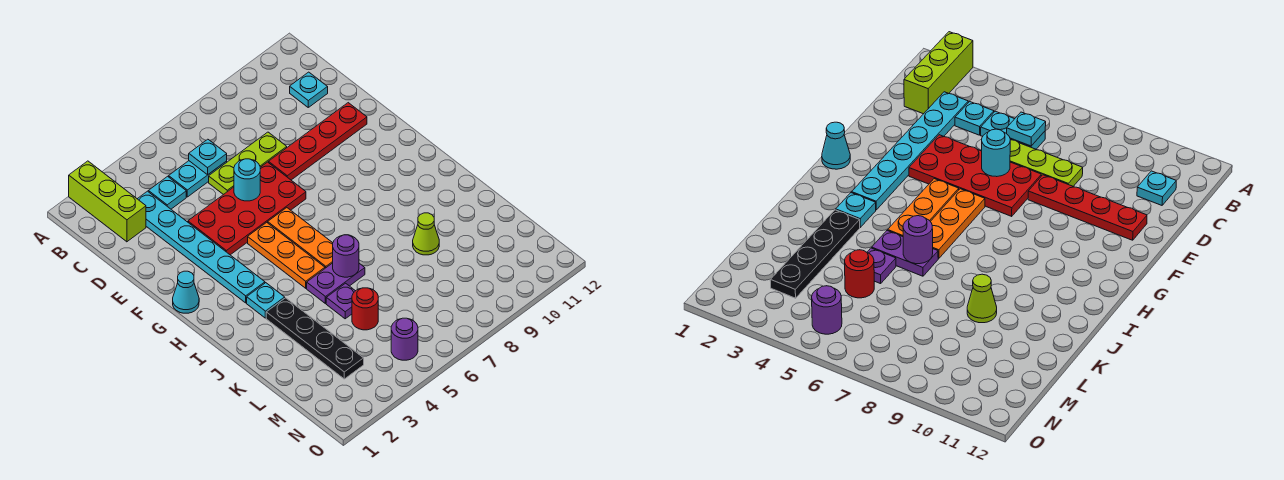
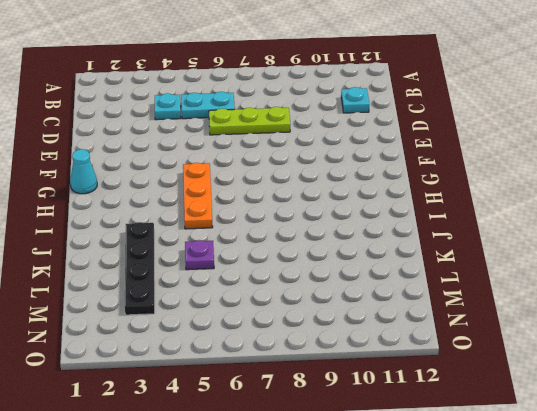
none -> lime brick A2:C2 level 1
none -> cyan plate C3:H3 level 1
none -> red plate E4:F7 level 1

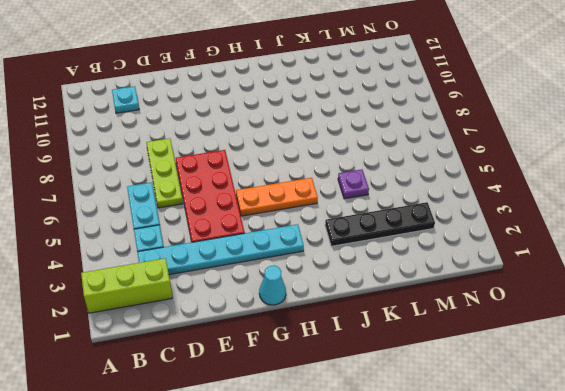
none -> red plate E8:E11 level 1
none -> orange plate G6:I6 level 1
none -> cyan plate I3 level 1

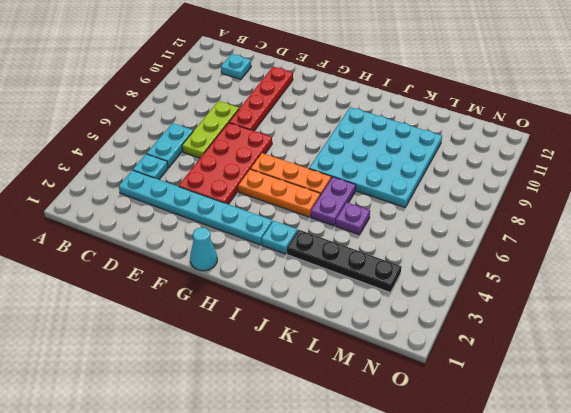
cyan plate I7:L10 level 1 -> lime cone K9 level 1
none -> lime brick A2:C2 level 1
none -> red round brick L5 level 1
none -> purple round brick N5 level 1

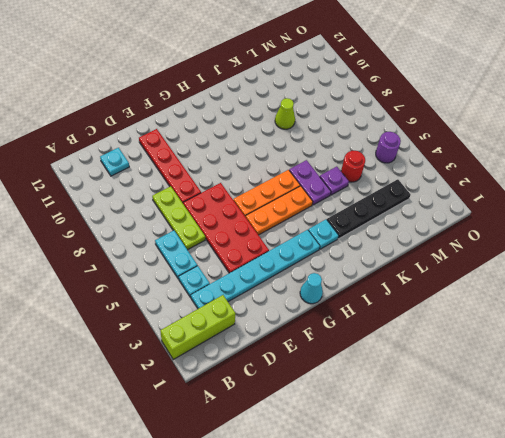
none -> cyan plate C6 level 2
none -> cyan round brick E6 level 2
none -> purple round brick J6 level 2

